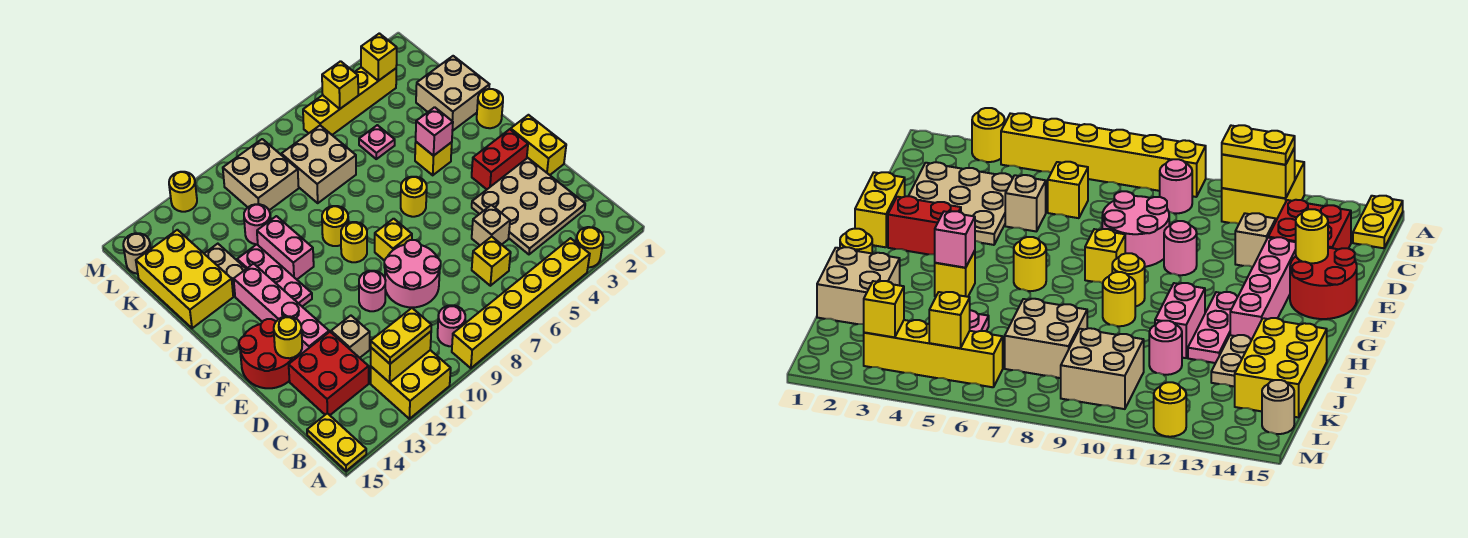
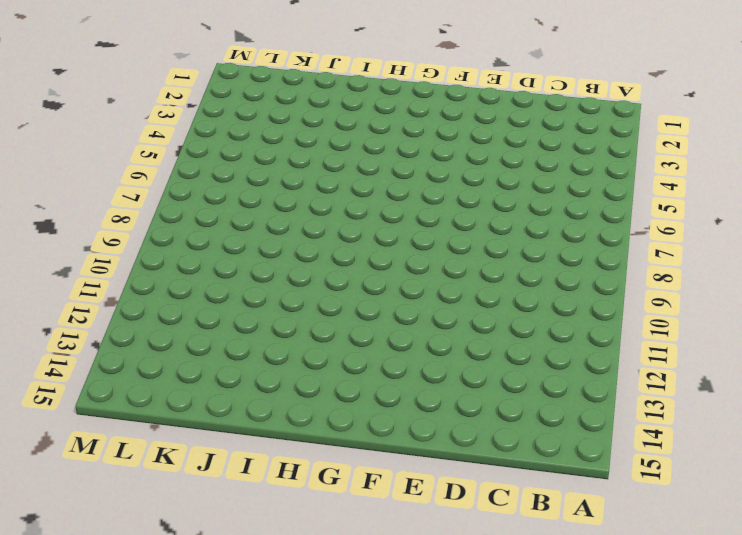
none -> yellow round brick A3 level 1
none -> yellow brick A4:A9 level 1
none -> yellow brick A11:B12 level 1
none -> yellow plate A15:B15 level 1

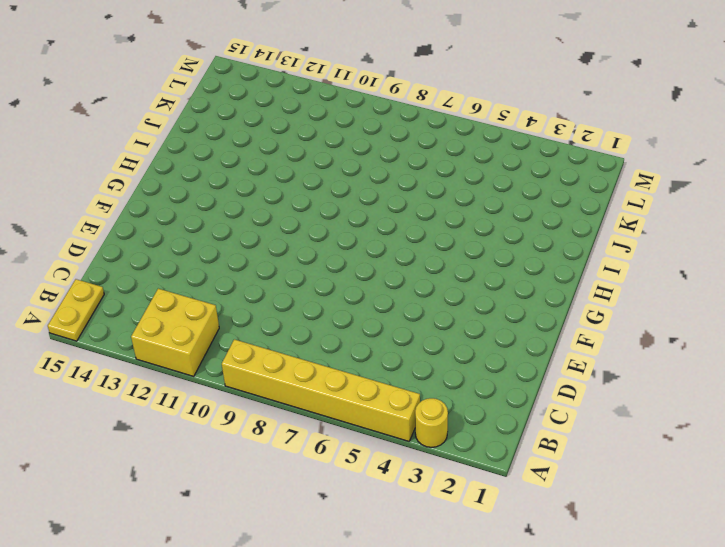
none -> pink round brick B9 level 1
none -> tan plate C2:E4 level 1
none -> yellow brick C6 level 1
none -> red brick C13:D14 level 1

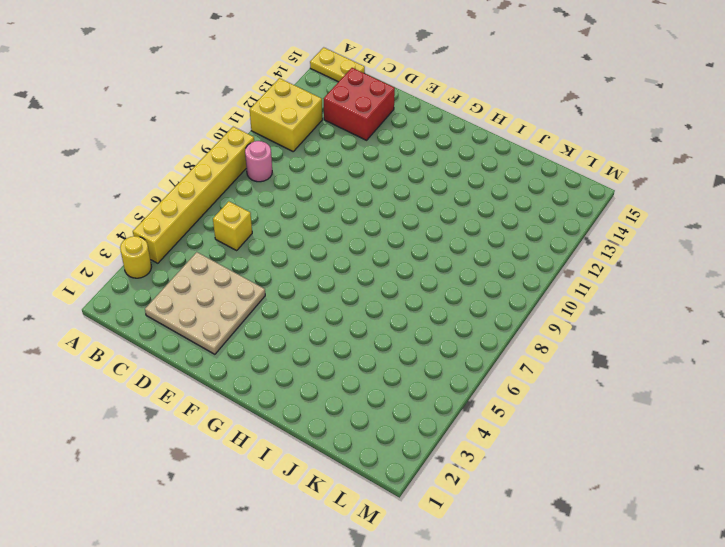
none -> tan brick D5 level 1
none -> pink round brick D8:E9 level 1
none -> tan brick D12 level 1
none -> yellow brick E1:F1 level 1

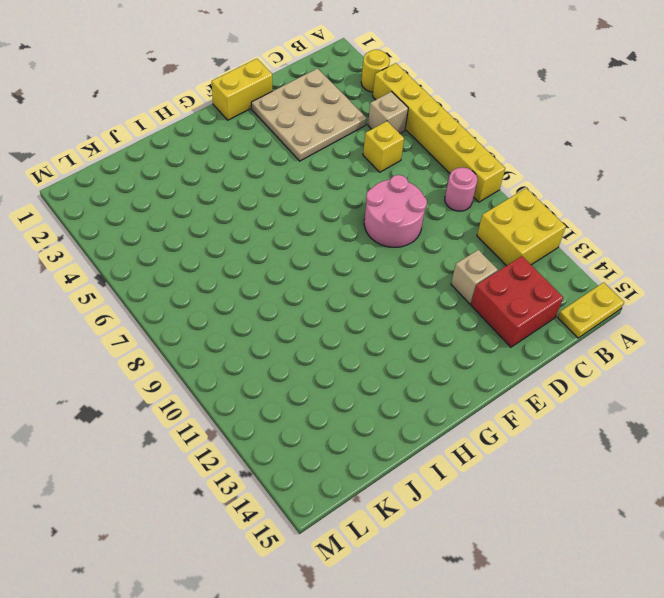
tan brick B5 level 1 -> tan brick D5 level 1
none -> pink round brick E10 level 1
none -> pink brick E13:H13 level 1
none -> red round brick E14:F15 level 1
none -> red brick F2:F3 level 1

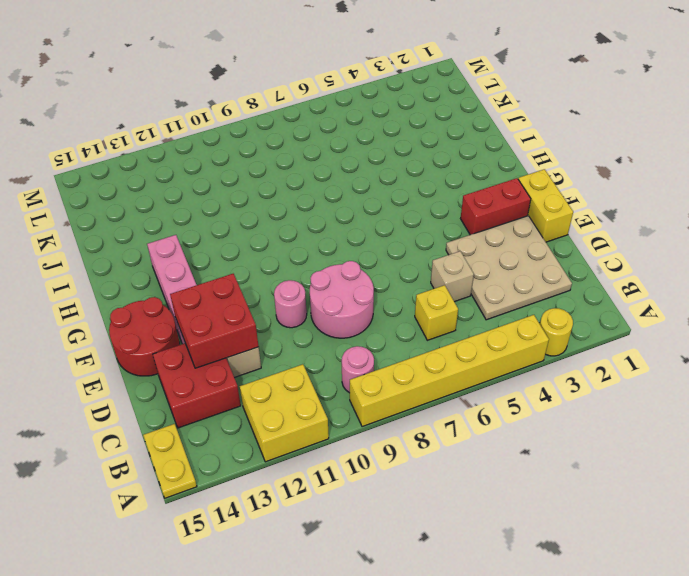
red brick D12:E13 level 2 -> none
none -> yellow brick F8 level 1
none -> yellow round brick G6 level 1
none -> yellow round brick G9 level 1
none -> pink plate G12:I12 level 1

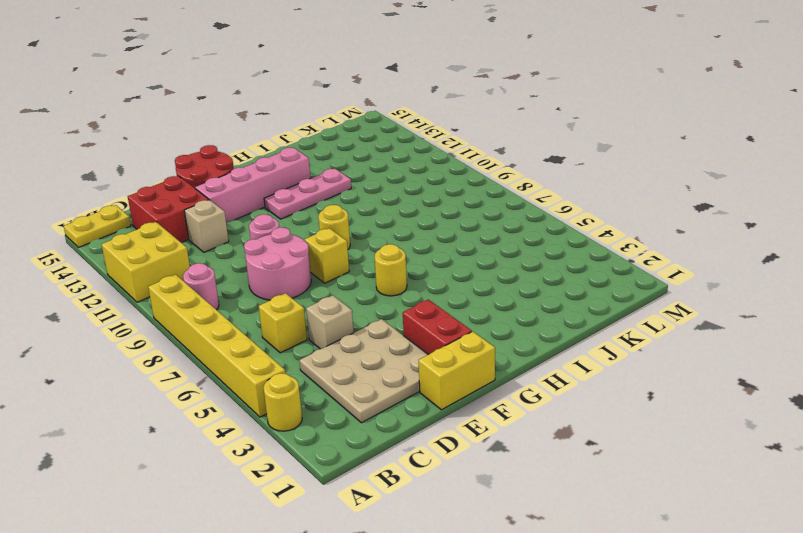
none -> yellow round brick H1 level 1
none -> yellow brick H4 level 1
none -> yellow round brick H9 level 1
none -> pink brick H11:I11 level 1

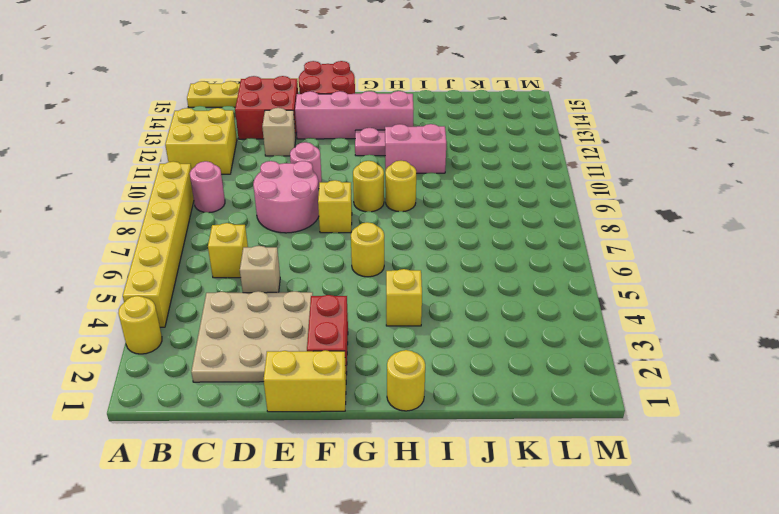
none -> tan brick I1:J2 level 1
none -> tan plate I13:J13 level 1
none -> yellow brick I14:K15 level 1
none -> pink plate J5 level 1

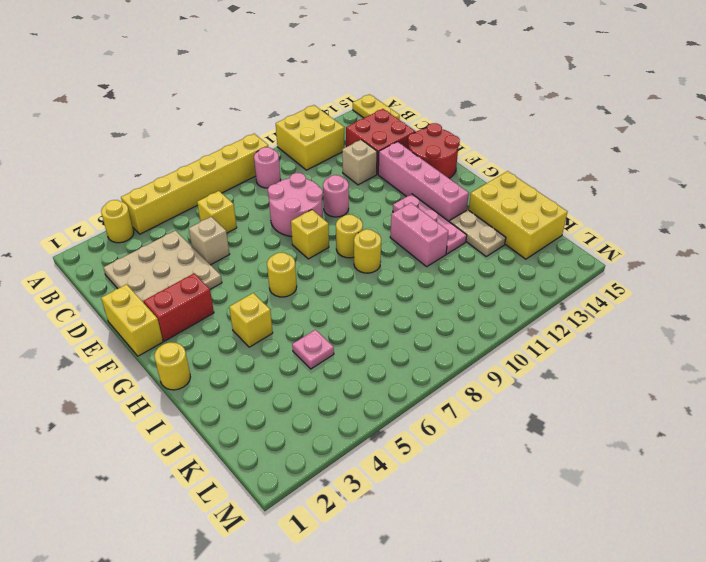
none -> tan brick I1:J2 level 1
none -> tan brick J7:K8 level 1
none -> pink round brick J11 level 1
none -> tan brick K9:L10 level 1

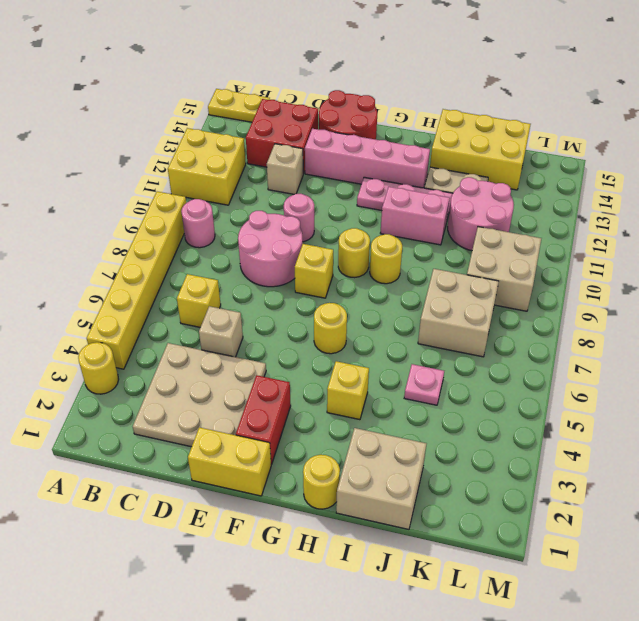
pink round brick J11:K12 level 1 -> pink round brick J11 level 1
none -> yellow brick L3:L6 level 1
none -> tan round brick L15 level 1
none -> yellow round brick M12 level 1
none -> yellow brick B11:B12 level 2

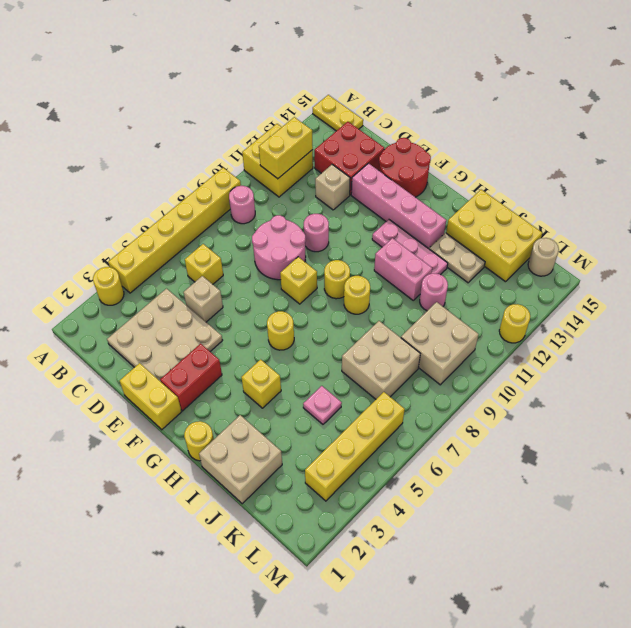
none -> yellow round brick E14 level 2
none -> pink brick H4 level 2
none -> yellow brick L3 level 2
none -> yellow brick L5 level 2

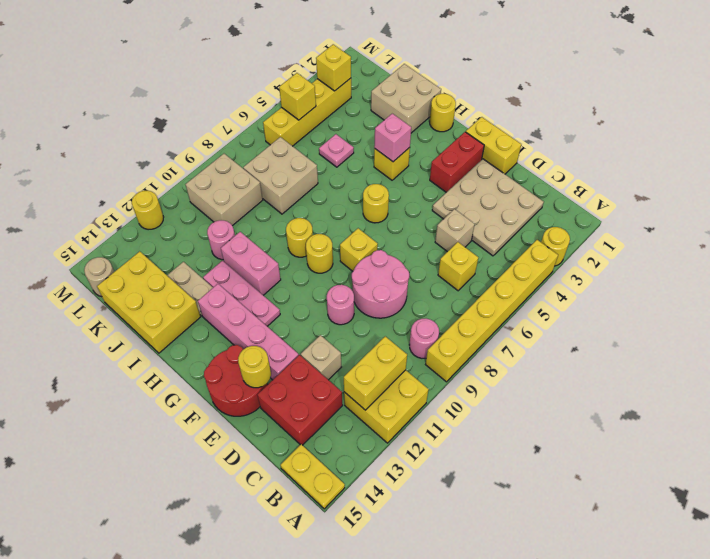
none -> yellow plate B11:B12 level 3

